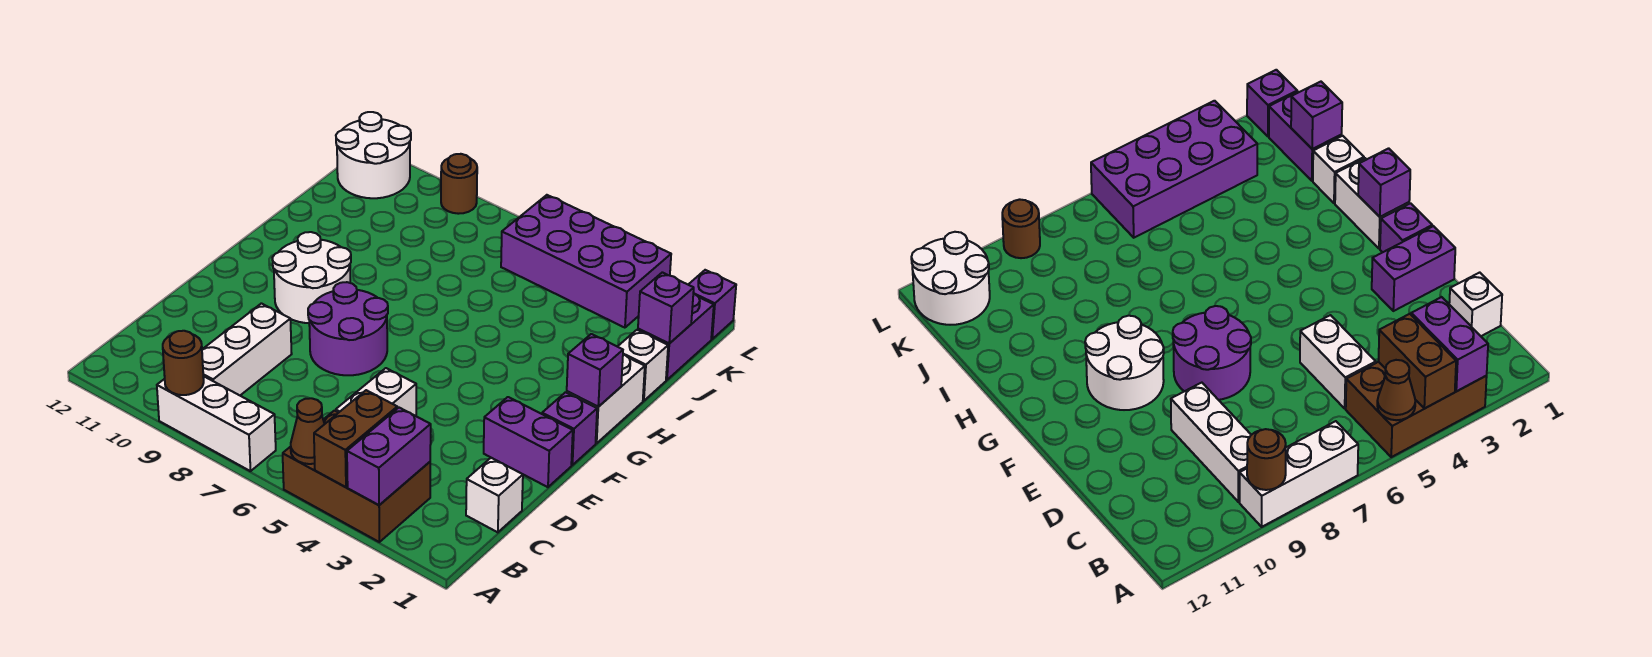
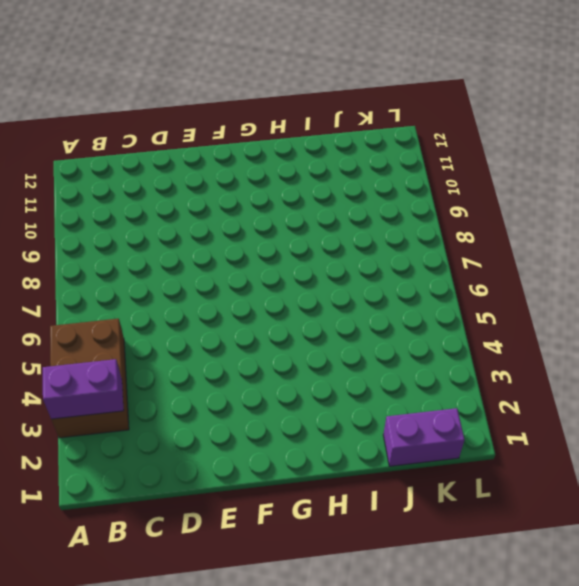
none -> white brick A7:A9 level 1
none -> white brick B9:D9 level 1
none -> white brick C1 level 1

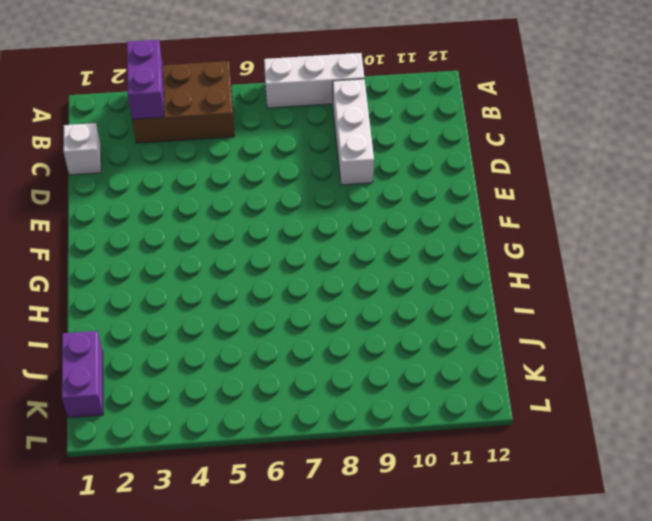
none -> white brick C5:D5 level 1
none -> purple brick E1:E2 level 1
none -> purple round brick E7:F8 level 1

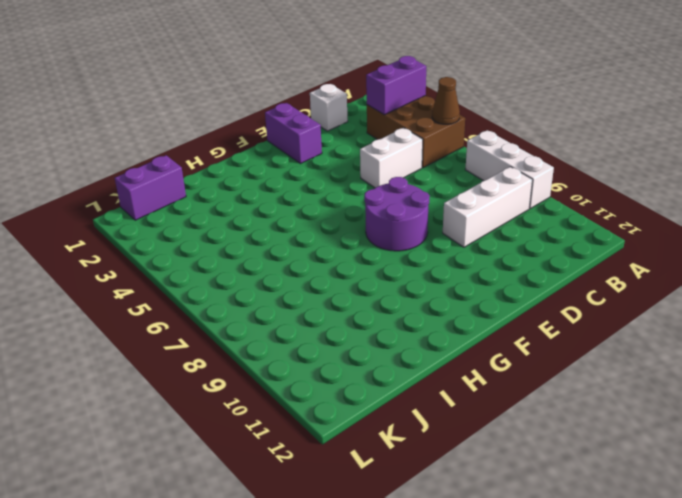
none -> purple brick F1 level 1
none -> white round brick F9:G10 level 1
none -> white brick G1:H1 level 1

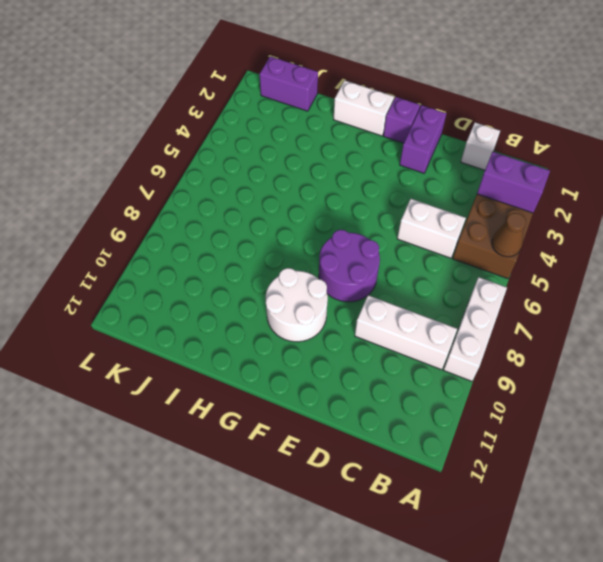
none -> white brick I1 level 1
none -> purple brick K3:L6 level 1
none -> white round brick K11:L12 level 1

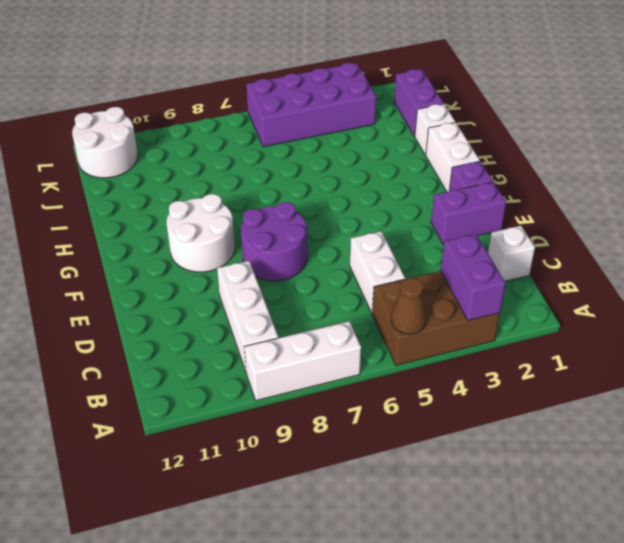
none -> purple brick L1 level 1
none -> brown round brick L9 level 1
none -> brown brick A4:B4 level 2

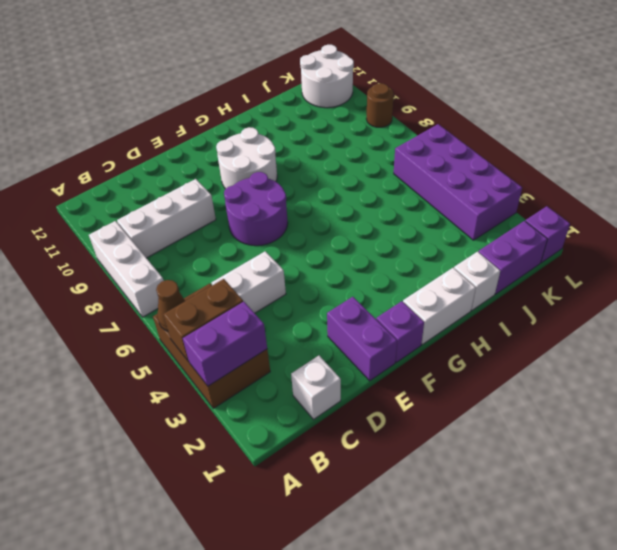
none -> brown round brick A9 level 2
none -> purple brick G1 level 2
none -> purple brick J1 level 2

